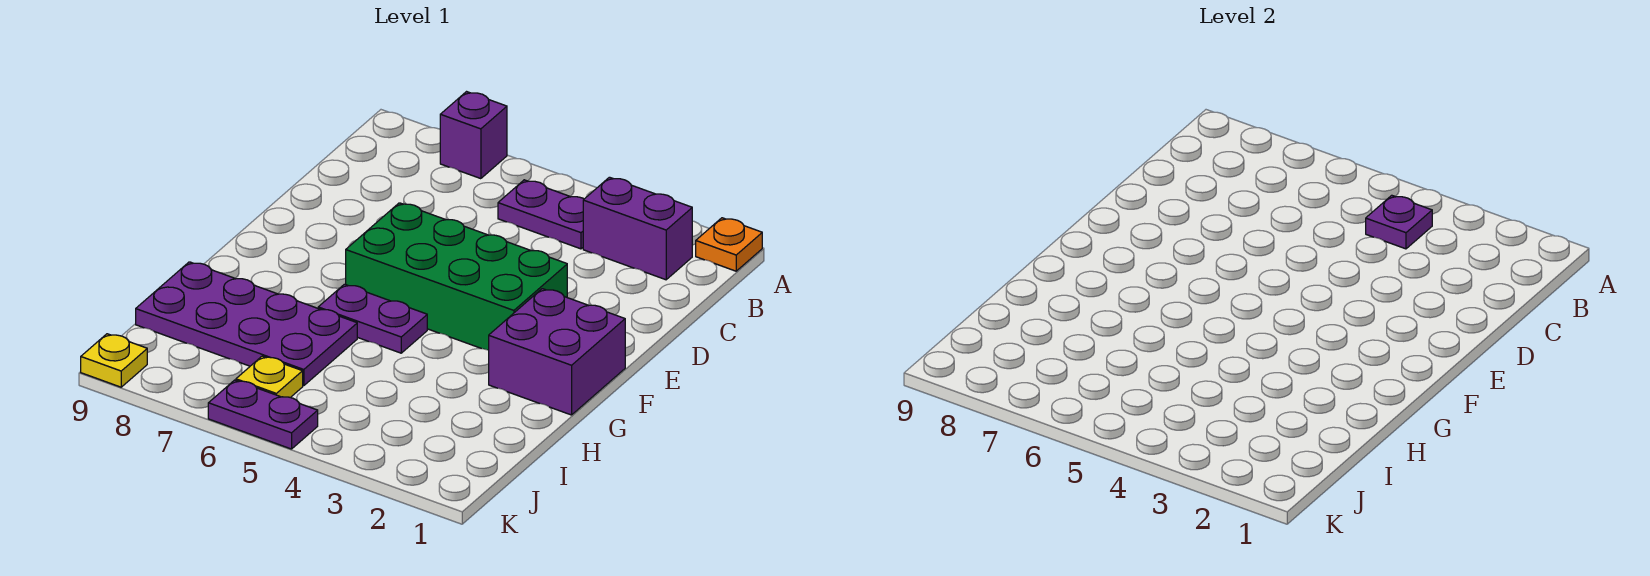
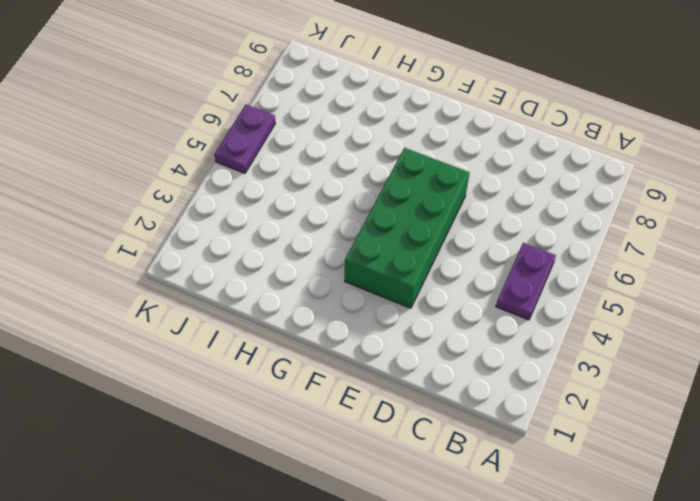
none -> orange plate A1 level 1
none -> purple brick A7 level 1
none -> purple brick B2:B3 level 1

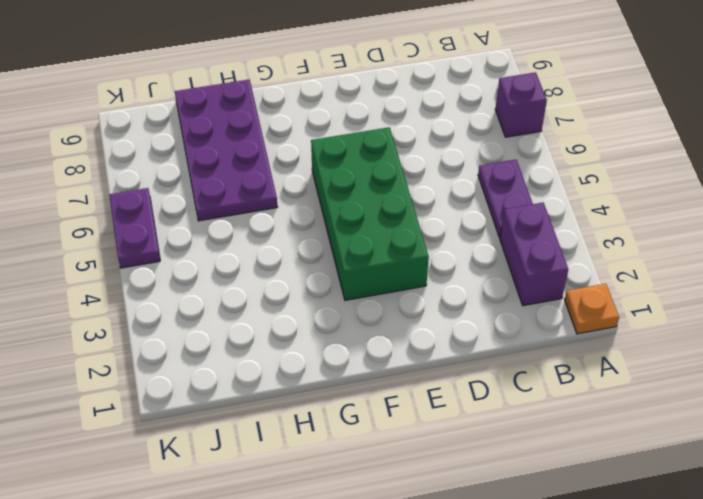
none -> purple brick F1:G2 level 1
none -> purple plate G5:G6 level 1
none -> yellow plate J6 level 1

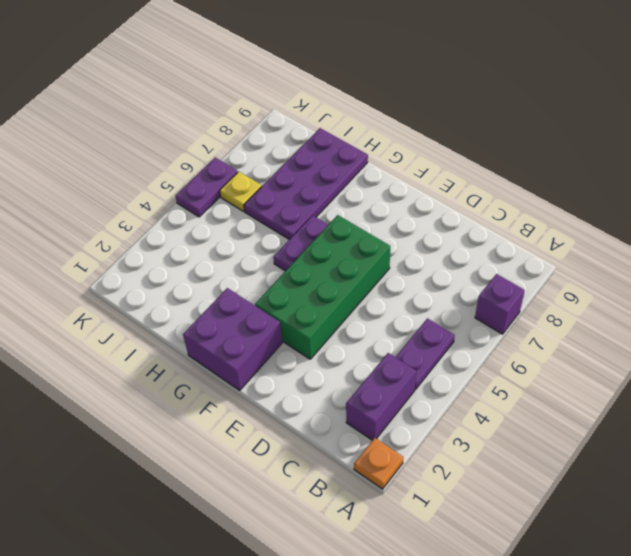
none -> yellow plate K9 level 1
none -> purple plate B4 level 2

